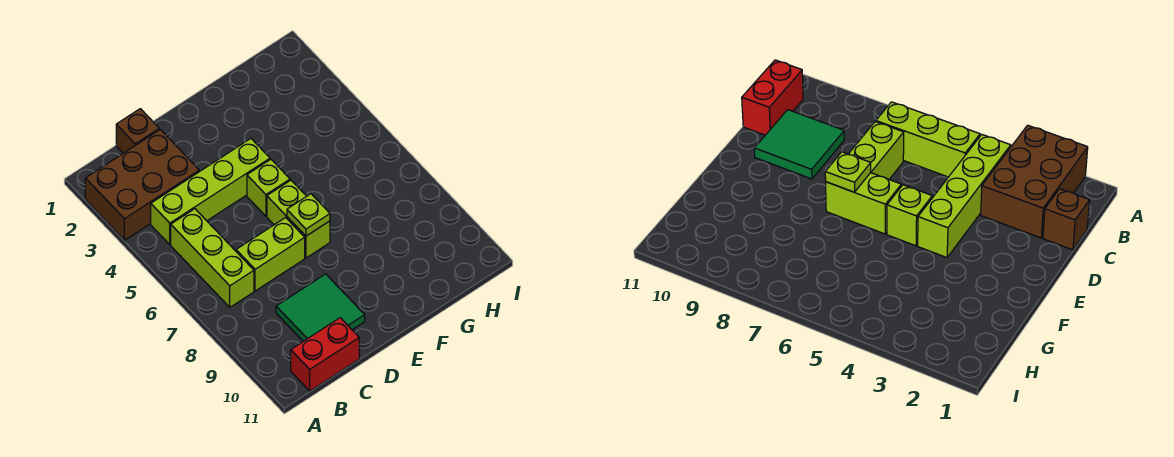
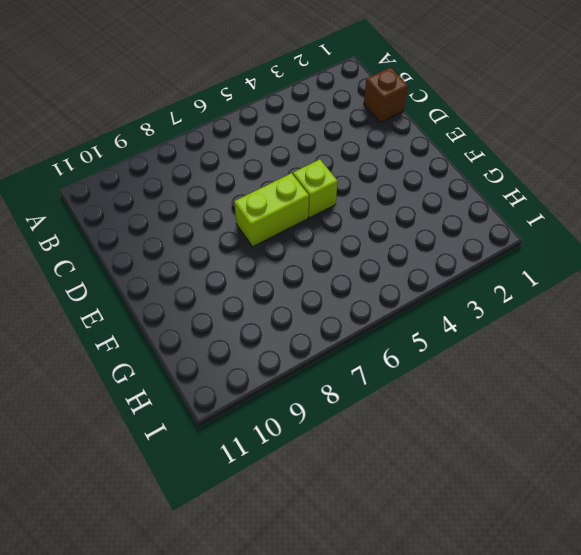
none -> brown brick A2:C3 level 1
none -> lime brick B4:E4 level 1

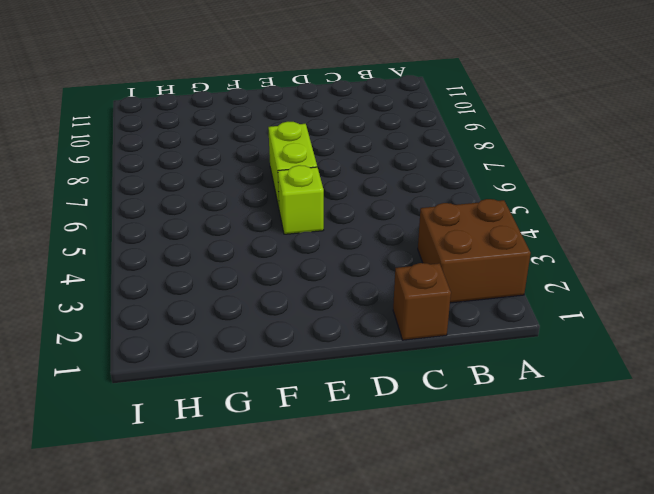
brown brick A2:B3 level 1 -> brown brick A2:C3 level 1
none -> lime brick B4:E4 level 1
none -> lime brick B5:B7 level 1

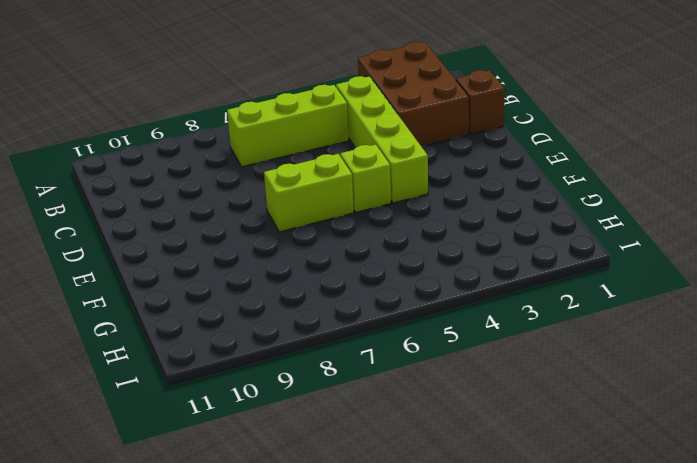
none -> red brick B11:C11 level 1
none -> lime brick C7:D7 level 1

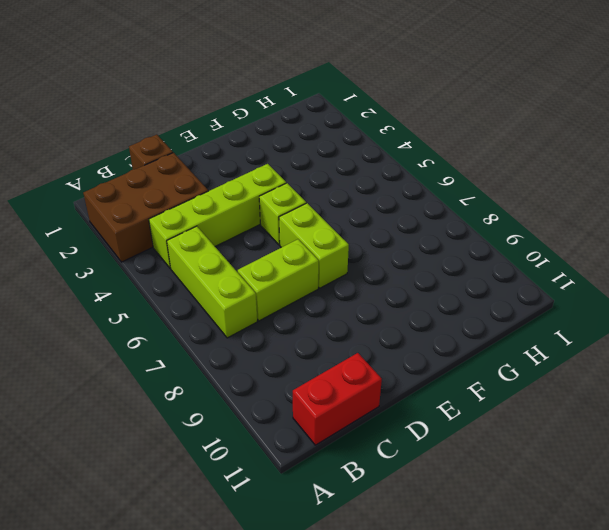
none -> green tile C9:D10 level 1
none -> lime plate E7 level 2

